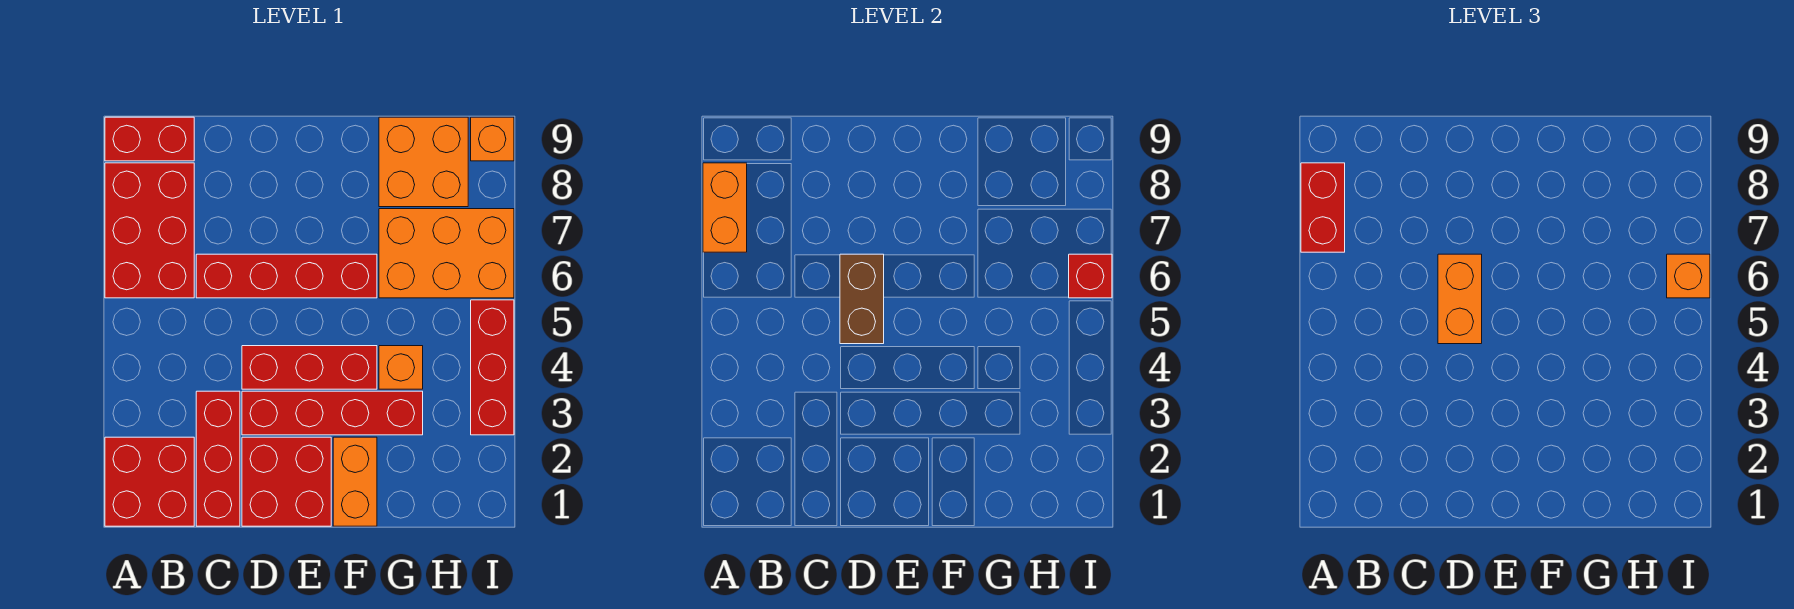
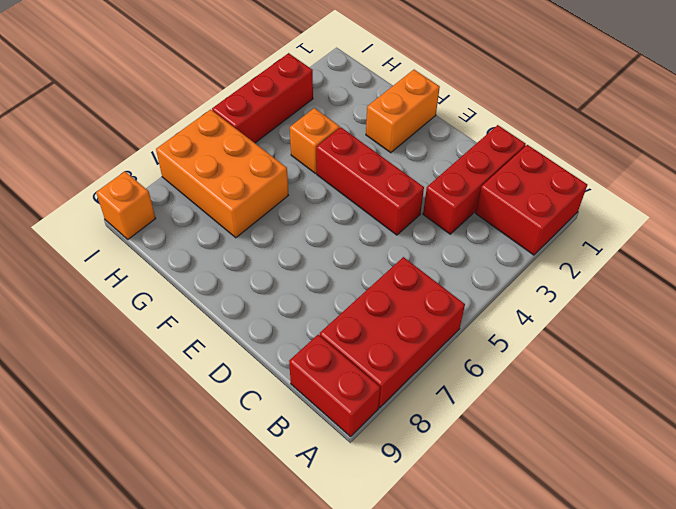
none -> red brick C6:F6 level 1
none -> red brick D1:E2 level 1
none -> red brick D3:G3 level 1

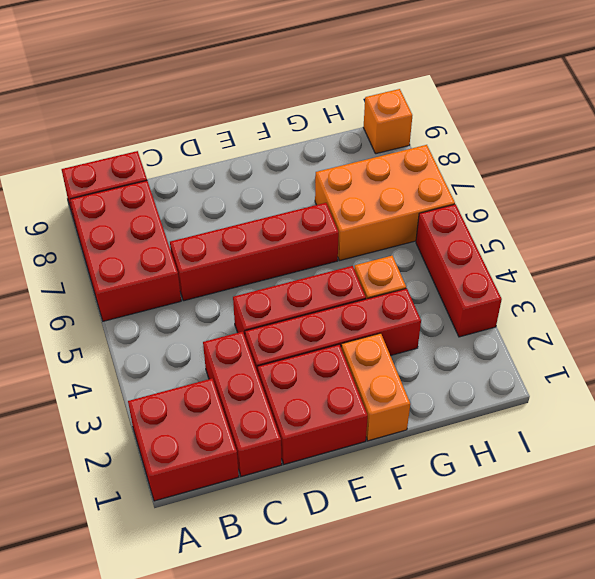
none -> orange brick G8:H9 level 1
none -> orange brick A7:A8 level 2
none -> brown brick D5:D6 level 2

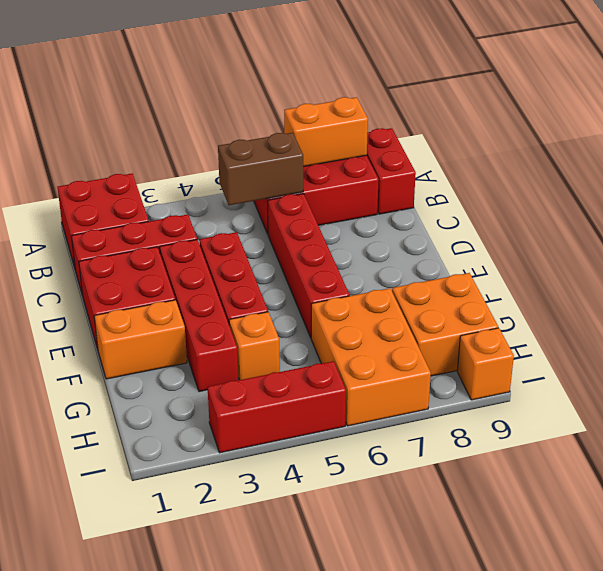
brown brick B5:B6 level 2 -> brown brick D5:D6 level 2
none -> red brick I6 level 2
none -> red brick A7:A8 level 3
none -> orange brick D5:D6 level 3

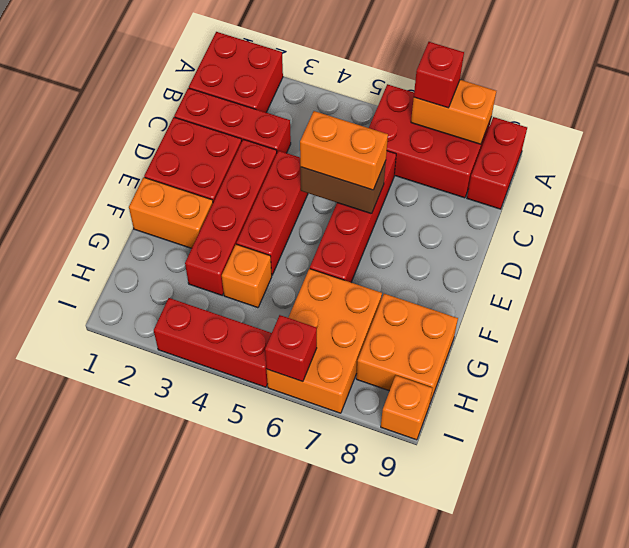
red brick A7 level 3 -> red brick A7:A8 level 3
none -> orange brick I6 level 3

